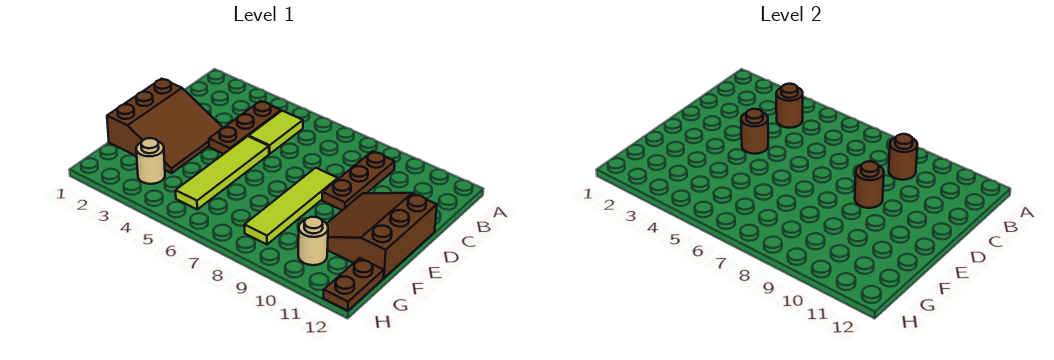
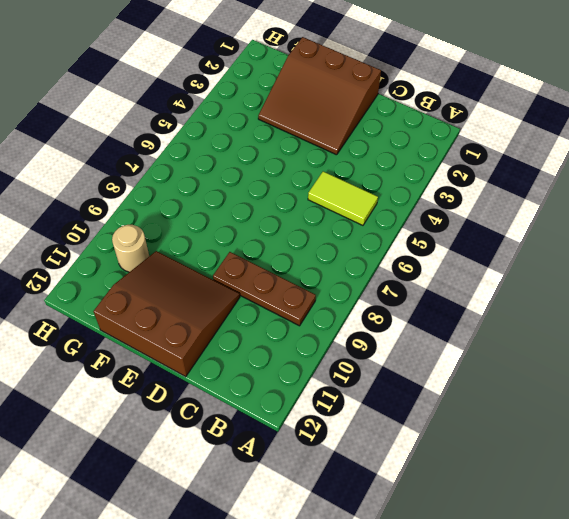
none -> brown plate B4:D4 level 1
none -> lime tile D5:G5 level 1
none -> lime tile D8:G8 level 1

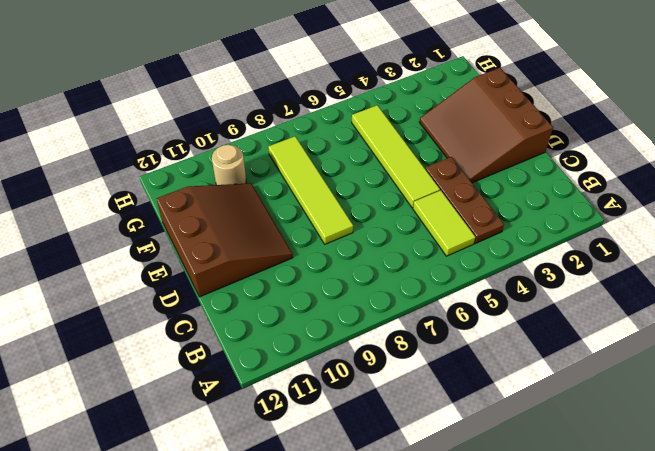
none -> brown plate B9:D9 level 1
none -> tan round brick G3 level 1
none -> brown plate G12:H12 level 1

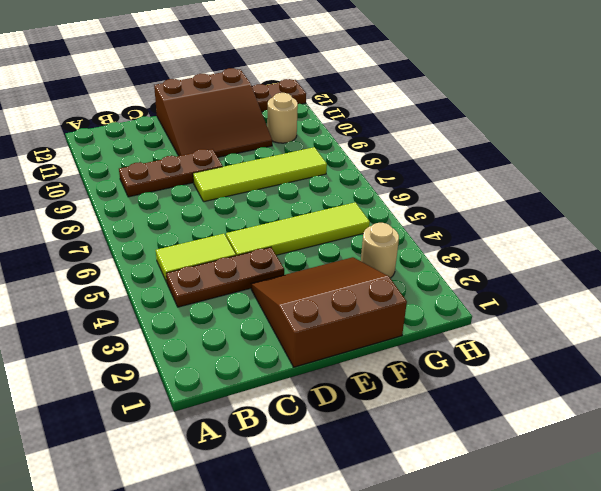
none -> brown round brick B4 level 2
none -> brown round brick B9 level 2
none -> brown round brick D4 level 2

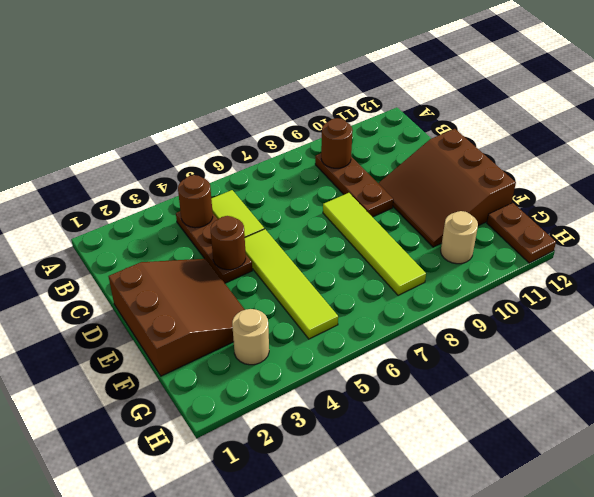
none -> brown round brick D9 level 2

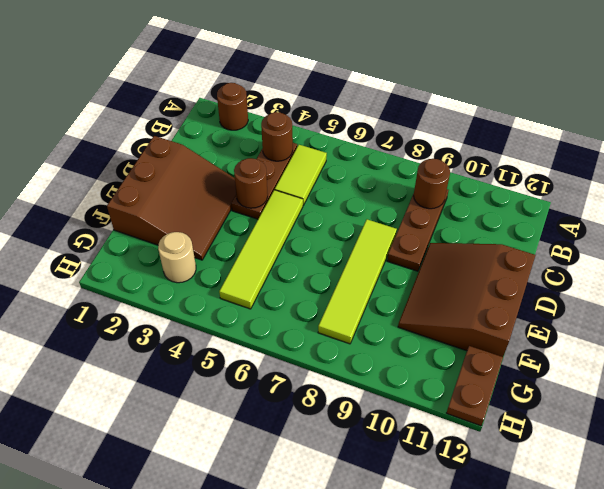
brown round brick A2 level 1 -> brown round brick D9 level 2
none -> tan round brick G10 level 1

